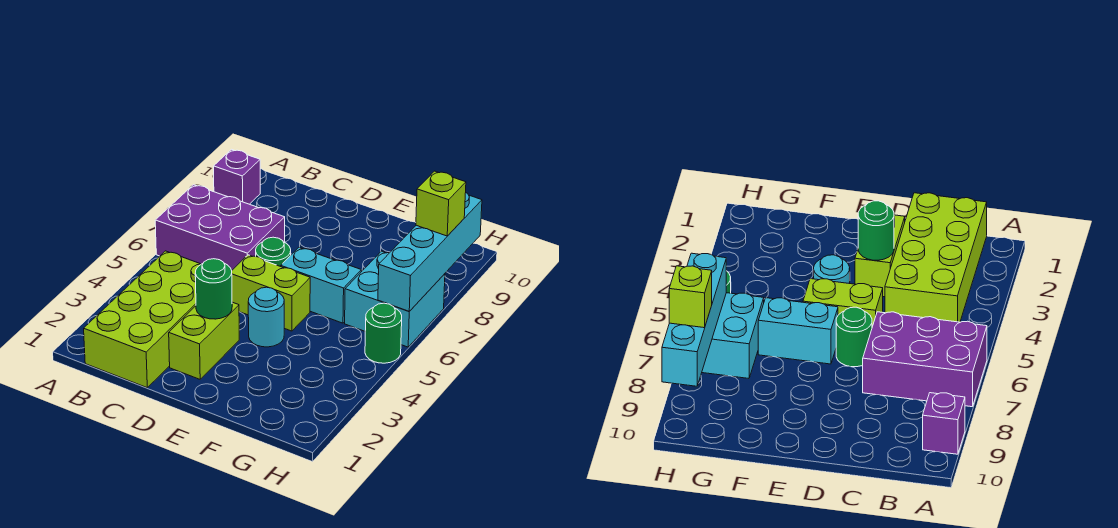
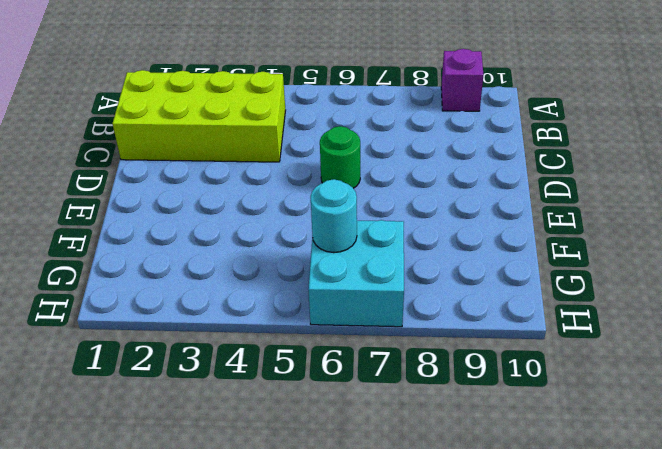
cyan round brick G6 level 2 -> cyan round brick E4 level 1
none -> purple brick A6:C7 level 1
none -> lime brick D2:D3 level 1
none -> lime brick D5:E5 level 1

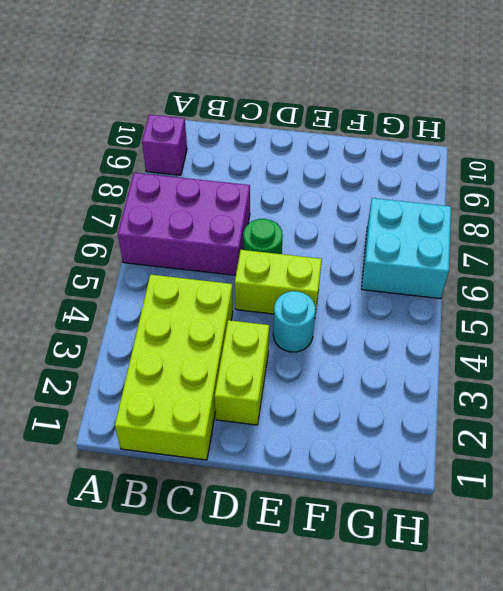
none -> cyan brick E6:F6 level 1
none -> green round brick H5 level 1
none -> green round brick D3 level 2

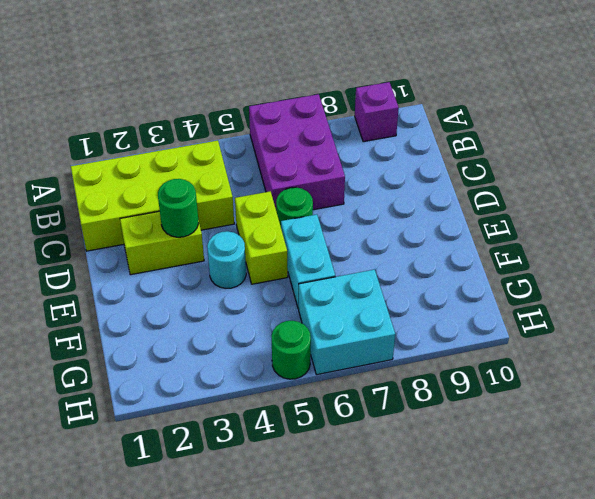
none -> cyan brick H6:H9 level 2
none -> lime brick H8 level 3

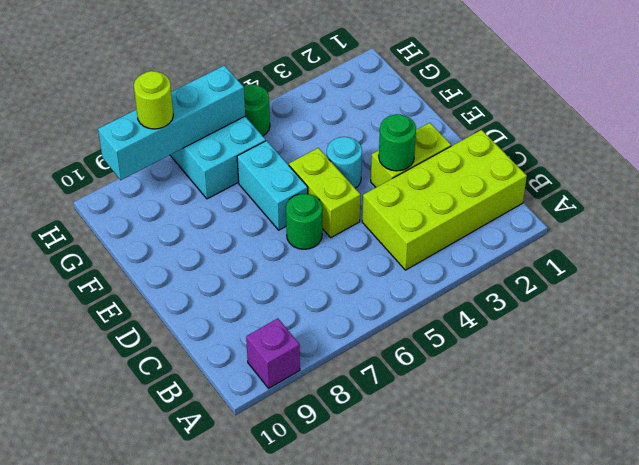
lime round brick H8 level 3 -> lime brick H8 level 3
none -> purple brick A6:C7 level 1

